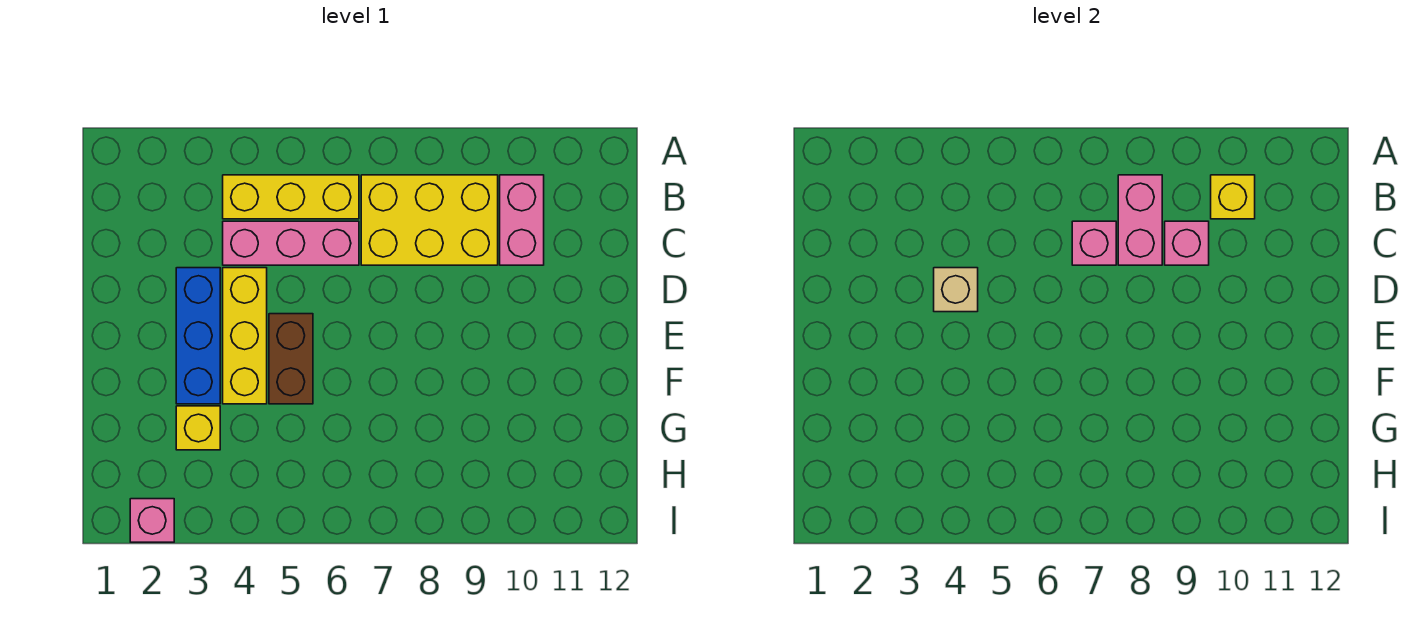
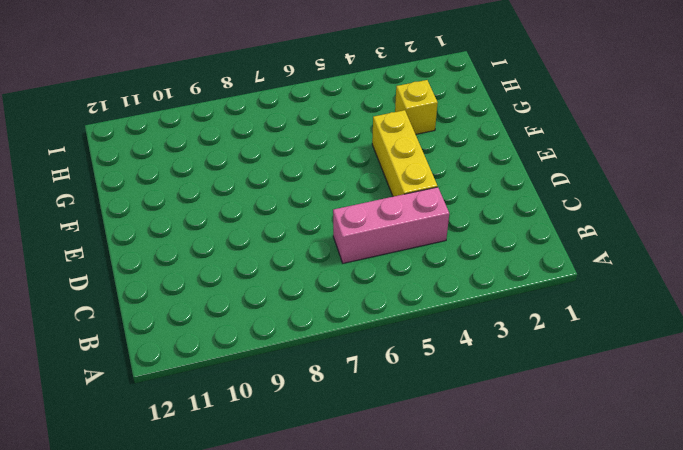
none -> yellow brick B4:B6 level 1
none -> yellow brick B7:C9 level 1
none -> pink brick B10:C10 level 1

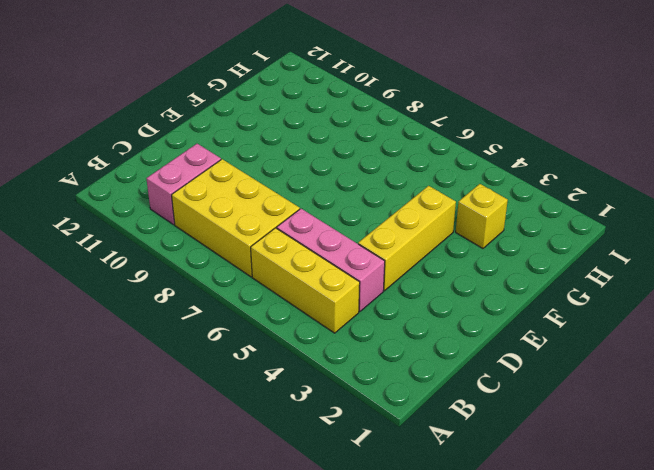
none -> blue brick D3:F3 level 1
none -> brown brick E5:F5 level 1
none -> pink brick I2 level 1

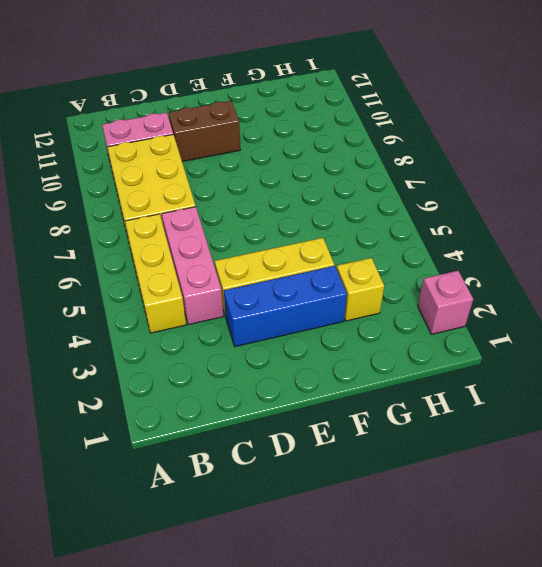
brown brick D10:E10 level 1 -> brown brick E5:F5 level 1
none -> pink brick B8:C8 level 2
none -> yellow brick B10 level 2
none -> pink brick C7 level 2

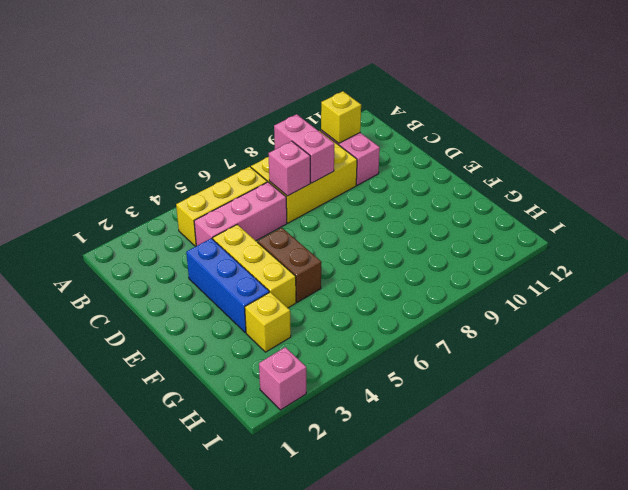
none -> pink brick C9 level 2
none -> tan brick D4 level 2

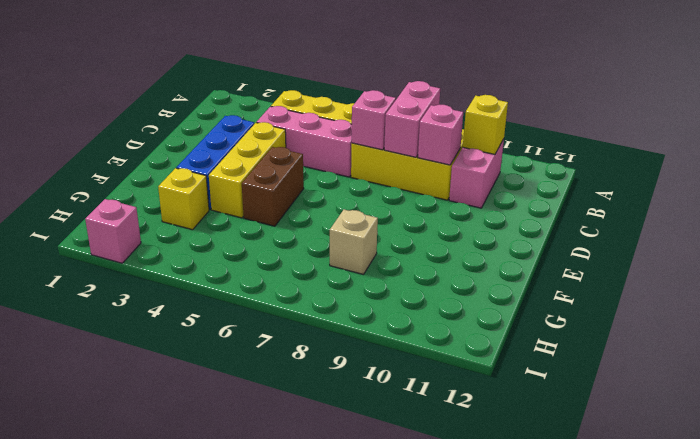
tan brick G8 level 1 -> tan brick D4 level 2

